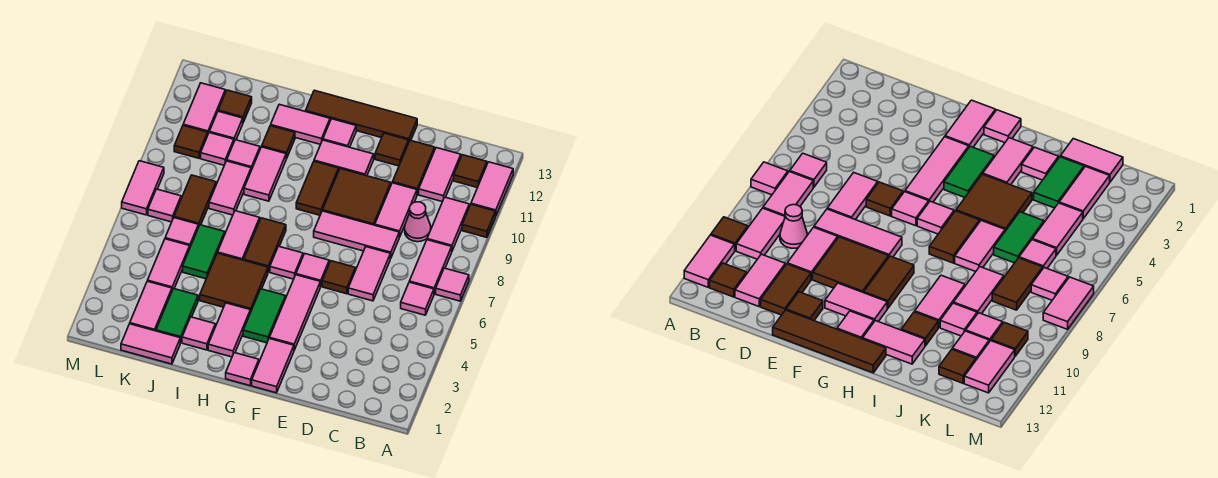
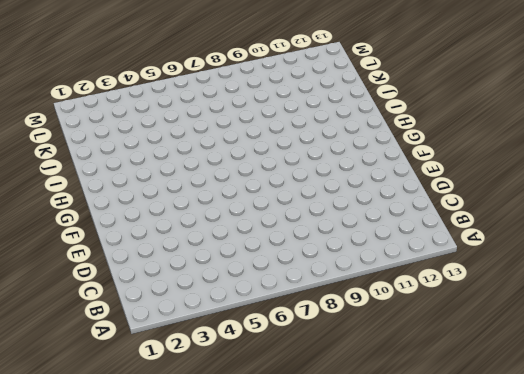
none -> pink tile A7 level 1
none -> brown tile A10 level 1
none -> pink tile A11:A12 level 1
none -> pink tile B6 level 1

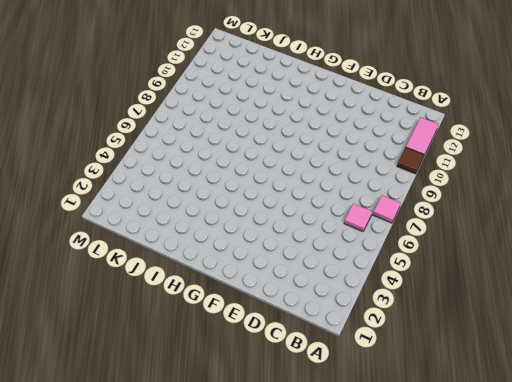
none -> pink tile B7:B8 level 1
none -> pink tile B9:B10 level 1
none -> brown tile B12 level 1
none -> pink cone C9 level 1

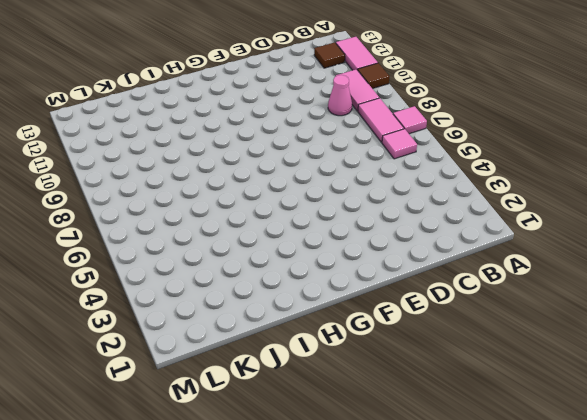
none -> pink tile C11:C12 level 1
none -> pink tile D6:D7 level 1
none -> pink tile D8:F8 level 1
none -> pink tile D9:D10 level 1

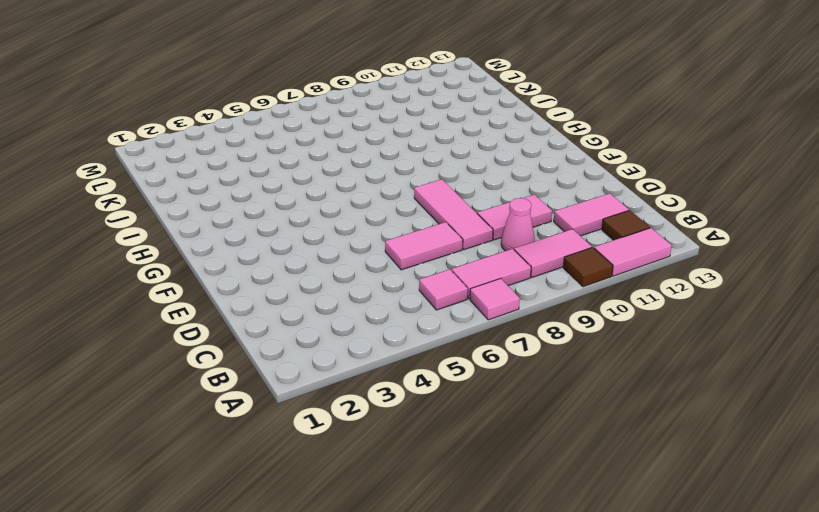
none -> brown tile D11:D12 level 1
none -> brown tile E6 level 1
none -> brown tile E9:F10 level 1
none -> brown tile E12 level 1

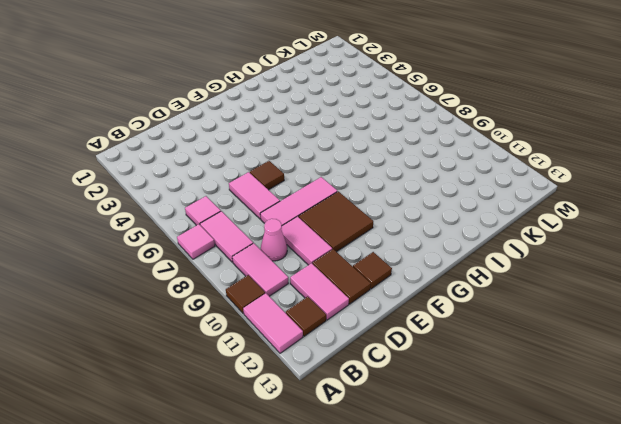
none -> brown tile E13:H13 level 1
none -> pink tile F1:F2 level 1
none -> pink tile F3:F5 level 1
none -> pink tile F6 level 1

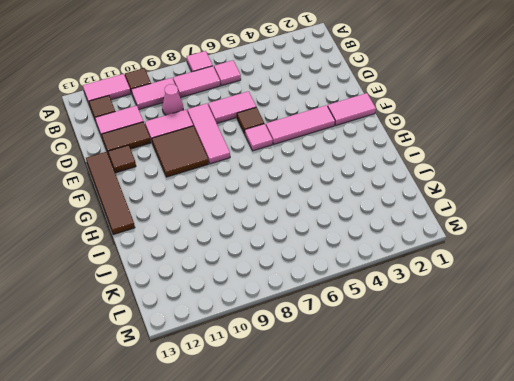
none -> pink tile F11:G11 level 1
none -> pink tile G1 level 1
none -> green tile G3:G4 level 1
none -> pink tile G6 level 1

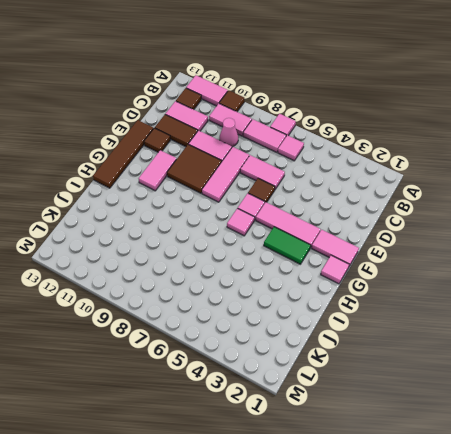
none -> brown tile G9:G10 level 1
none -> pink tile G12 level 1
none -> pink tile H2:H3 level 1
none -> brown tile H4:I5 level 1

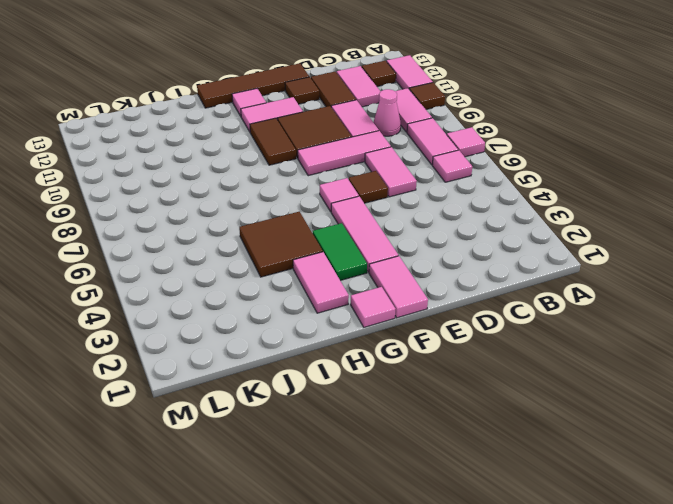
none -> pink tile G6 level 1
none -> brown tile H6:H7 level 1
none -> pink tile H12:I12 level 1
none -> pink tile I2 level 1

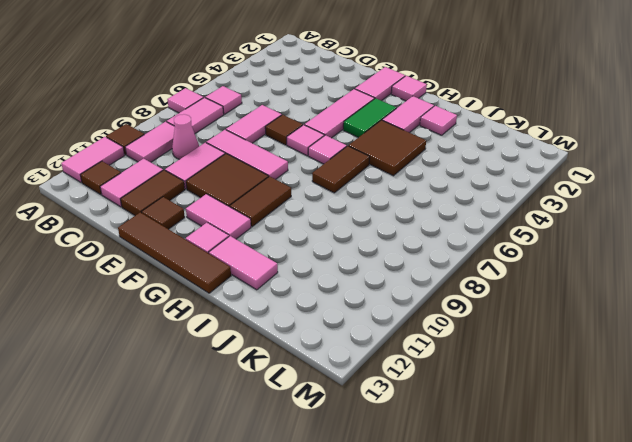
none -> pink tile I6:I7 level 1
none -> pink tile I9:I10 level 1
none -> brown tile I11 level 1
none -> pink tile J1:K1 level 1

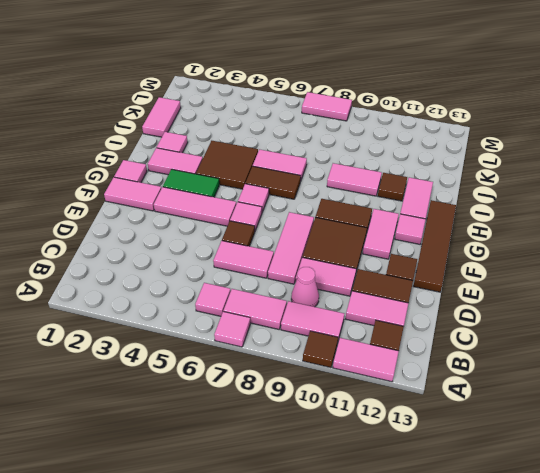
none -> green tile J2:J3 level 1
none -> green tile J5:J6 level 1
none -> pink tile J8:J9 level 1
none -> pink tile J10 level 1

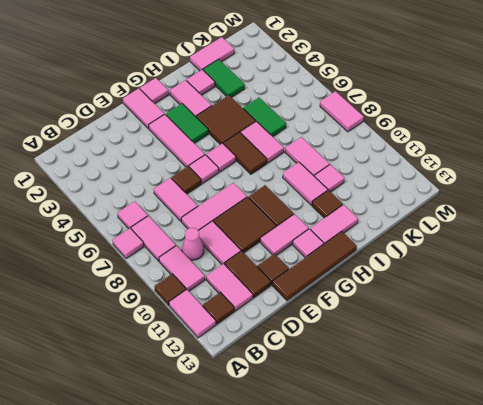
none -> pink tile K2:K3 level 1
none -> pink tile K4:K5 level 1
none -> pink tile K6 level 1
none -> brown tile K7:K8 level 1

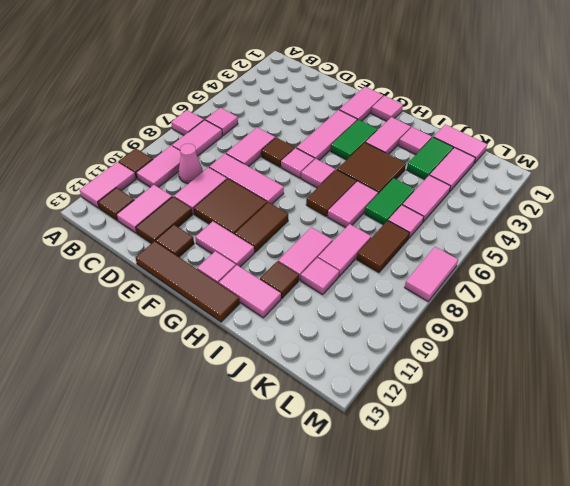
none -> pink tile K10 level 1
none -> pink tile K11 level 1
none -> brown tile K12 level 1
none -> pink tile L7 level 1

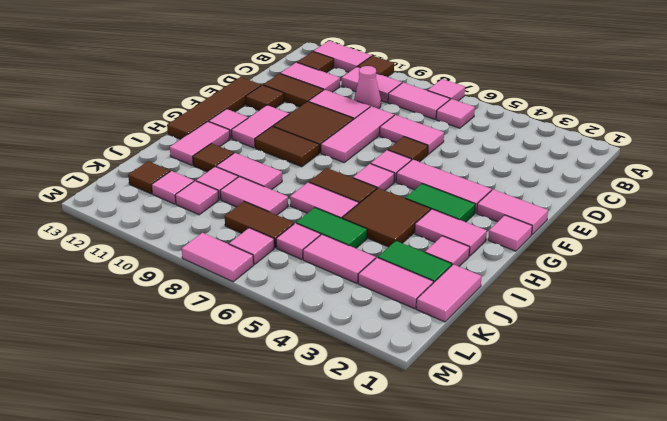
none -> brown tile L10 level 1
none -> pink tile L11:L12 level 1

